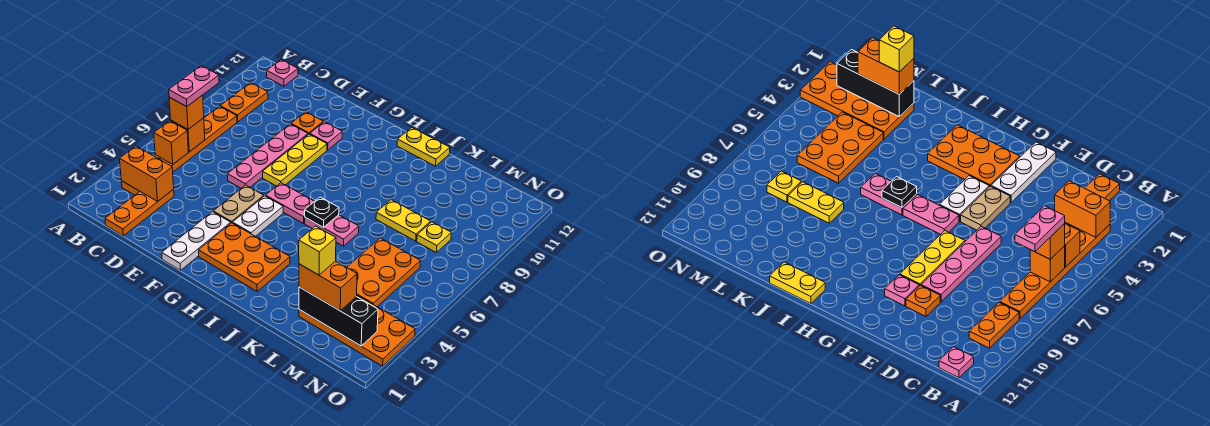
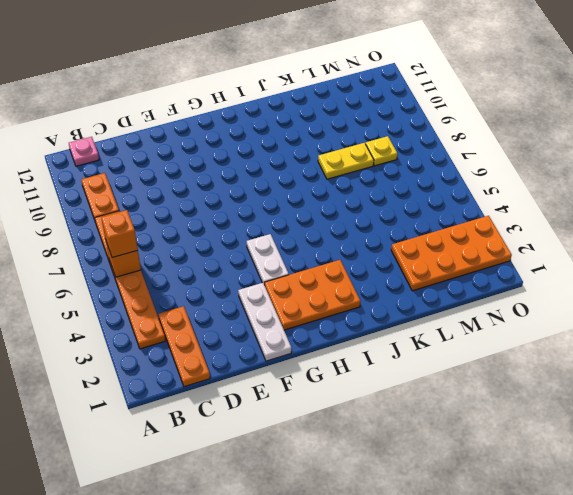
none -> pink plate E6:E9 level 1
none -> orange plate E10 level 1
none -> tan plate F4:F5 level 1

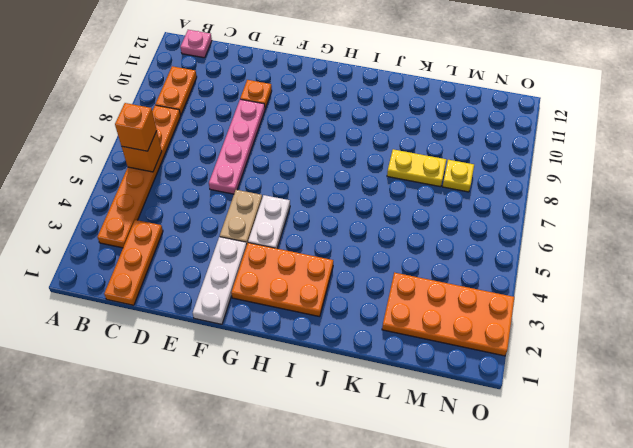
none -> yellow plate F7:F9 level 1
none -> pink plate F10 level 1
none -> pink plate G6:H6 level 1

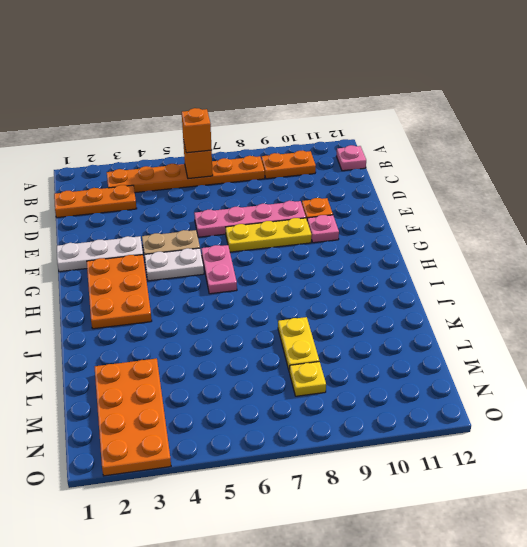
none -> pink plate I6:J6 level 1
none -> yellow plate I12:J12 level 1
none -> orange plate L4:M6 level 1

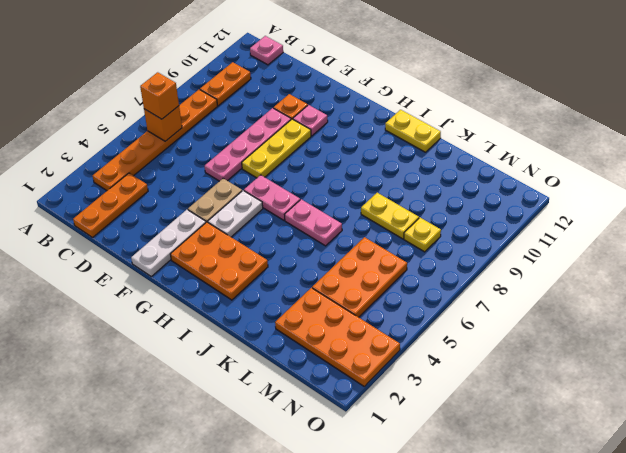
none -> orange brick B3:C3 level 2
none -> orange brick B5 level 2
none -> black plate I6 level 2

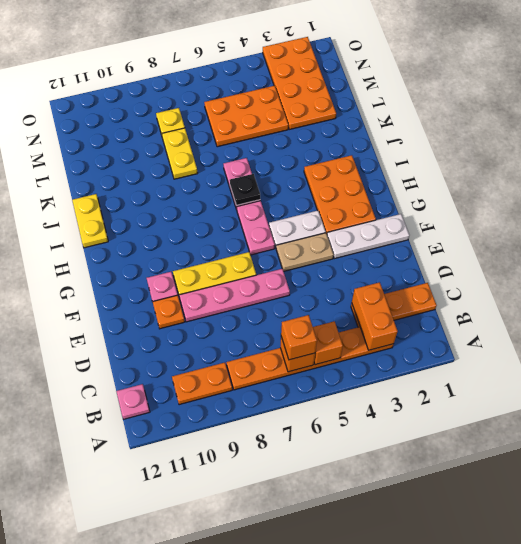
none -> black brick L2:N2 level 2
none -> orange brick L2:M2 level 3
none -> pink plate B6:B7 level 4

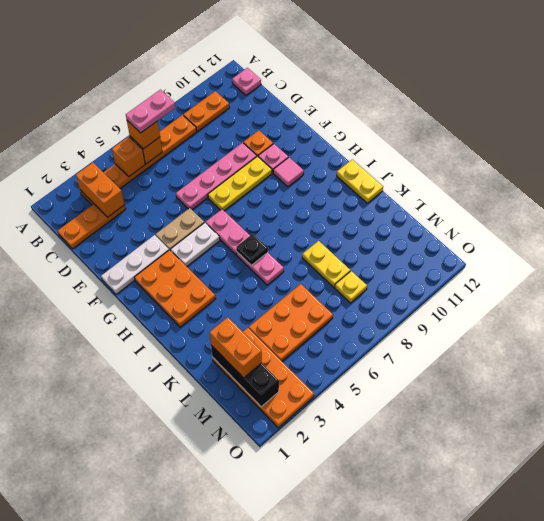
pink tile G10 level 1 -> none
none -> yellow brick L2 level 4

